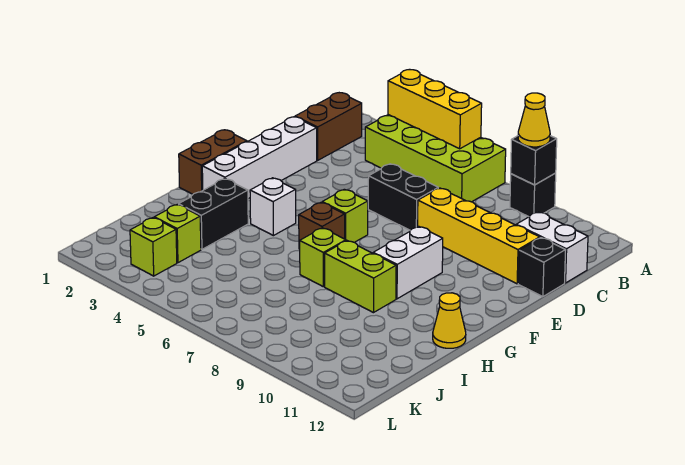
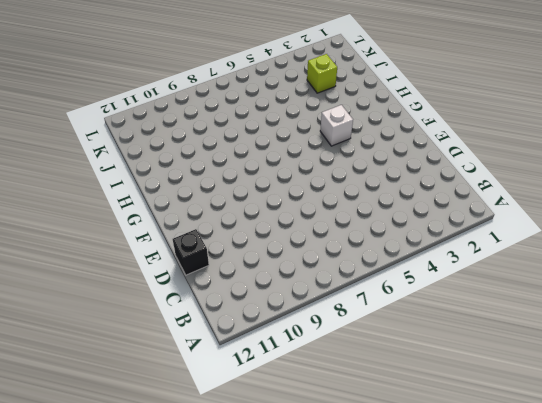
none -> lime brick A4:B7 level 1
none -> black brick A9 level 1
none -> brown brick B2:C2 level 1

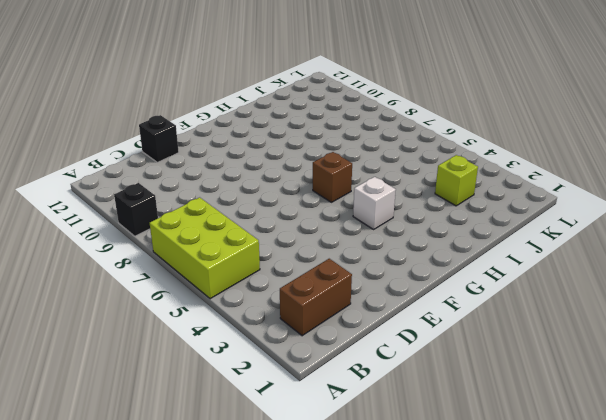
lime brick A5:B7 level 1 -> lime brick A4:B7 level 1
none -> white brick C11:C12 level 1
none -> white brick D2:G2 level 1
none -> black brick D6:D7 level 1

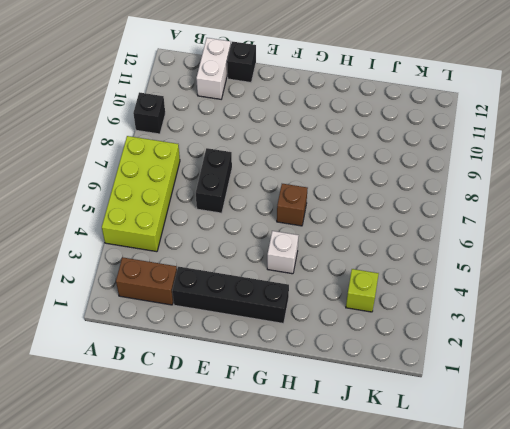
black brick D2:G2 level 1 -> white brick D2:G2 level 1
none -> yellow brick D8:D11 level 1
none -> brown brick F1:G1 level 1
none -> lime brick F6 level 1

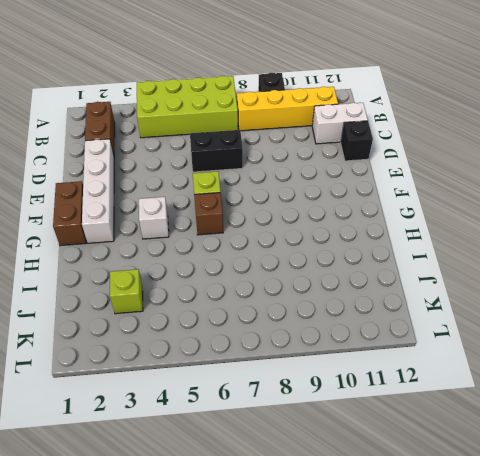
yellow brick B8:B11 level 1 -> yellow brick D8:D11 level 1
none -> white brick F9:G9 level 1
none -> black brick H3:I3 level 1
none -> lime brick H7 level 1

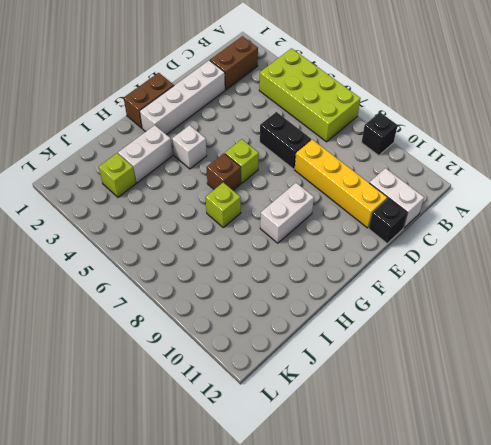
white brick H3:I3 level 1 -> black brick H3:I3 level 1
none -> lime brick H8:H9 level 1
none -> yellow cone H12 level 1
none -> lime brick K3 level 1

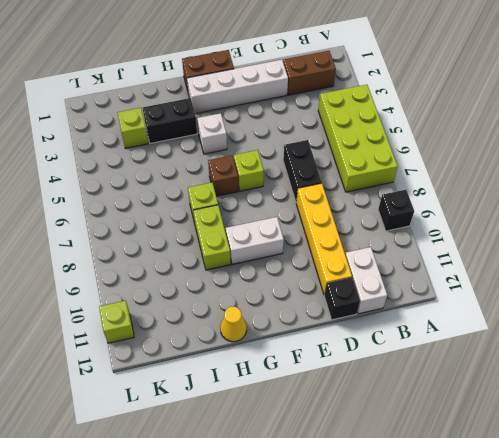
lime brick L11 level 1 -> lime brick K3 level 1
none -> yellow brick A4:A6 level 2
none -> black brick A9 level 2
none -> yellow cone A9 level 3

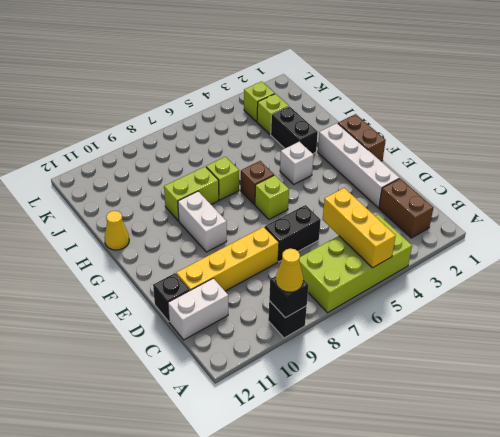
yellow brick A5:C5 level 2 -> yellow brick A4:A6 level 2

